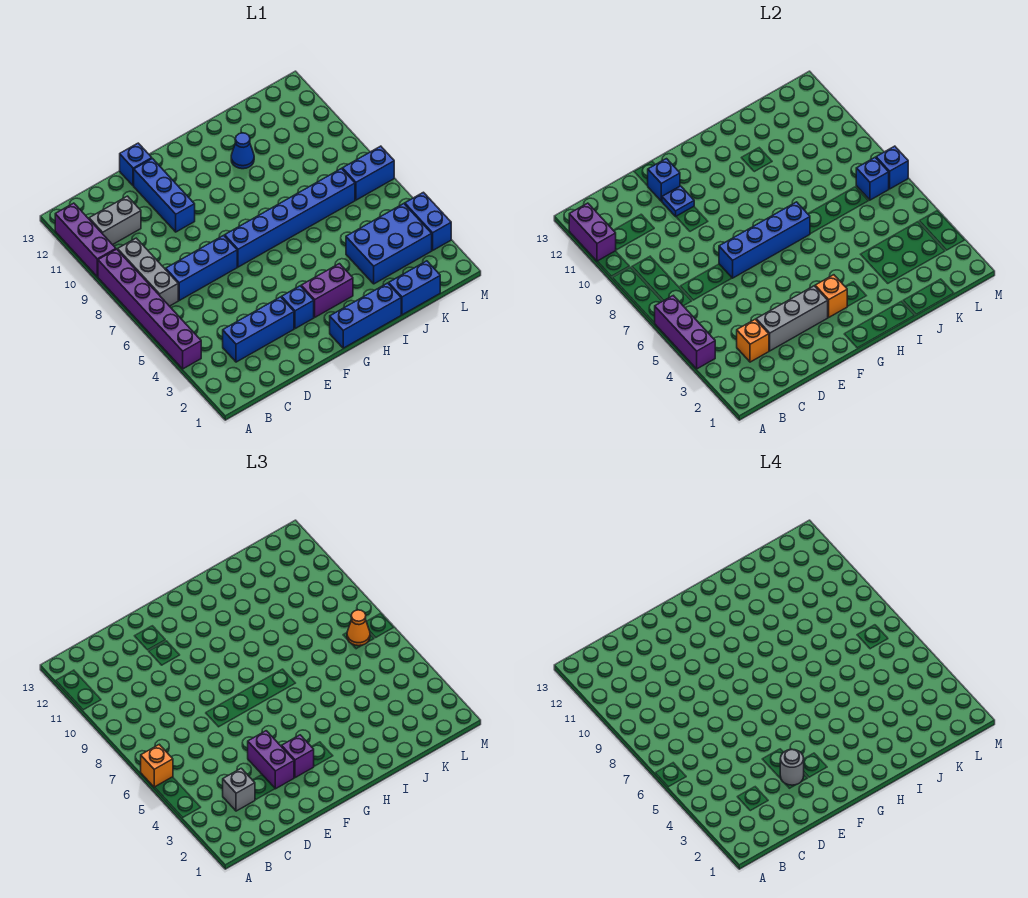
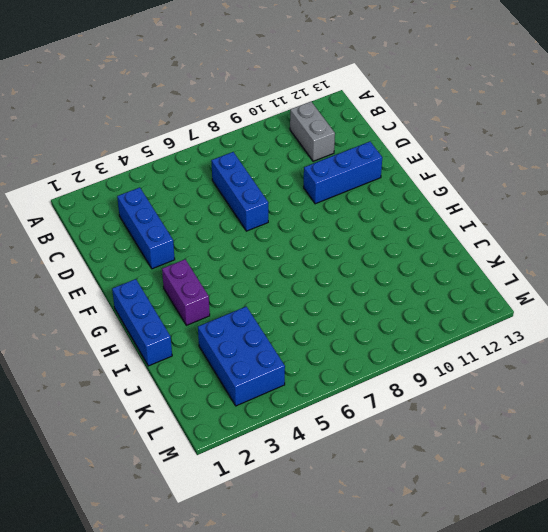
none -> purple brick A4:A9 level 1
none -> purple brick A10:A12 level 1
none -> grey brick B7:B9 level 1
none -> blue brick E13 level 1

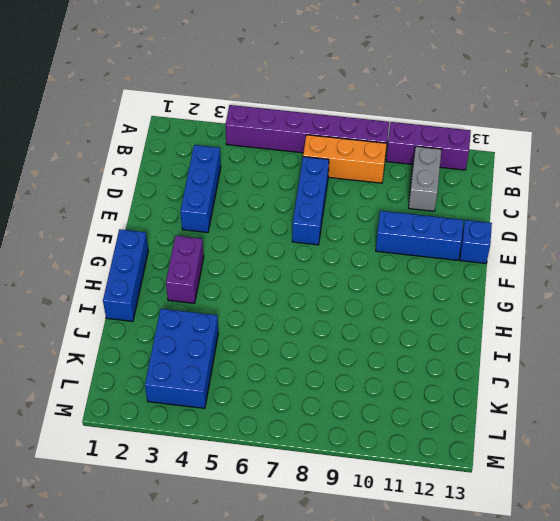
orange brick B7:B9 level 1 -> grey brick B7:B9 level 1
none -> blue brick F3 level 1
none -> blue brick F7:K7 level 1
none -> blue cone I11 level 1
none -> blue brick J1:K1 level 1

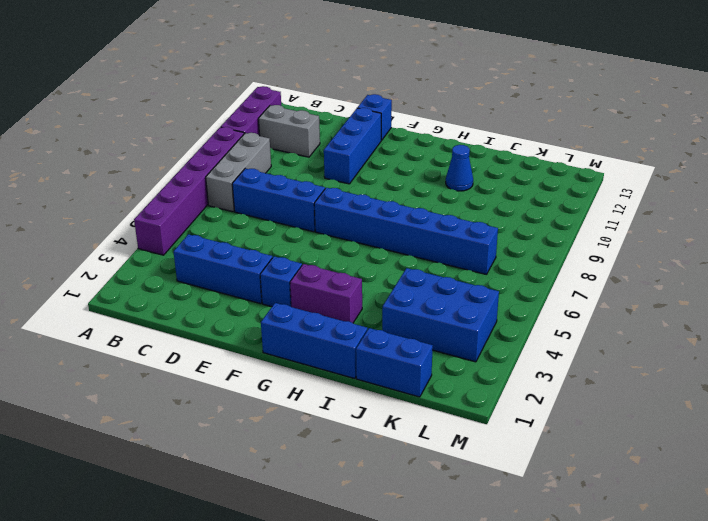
none -> blue brick L7:M7 level 1
none -> blue brick M3:M4 level 1
none -> purple brick A4:A6 level 2
none -> purple brick A11:A12 level 2

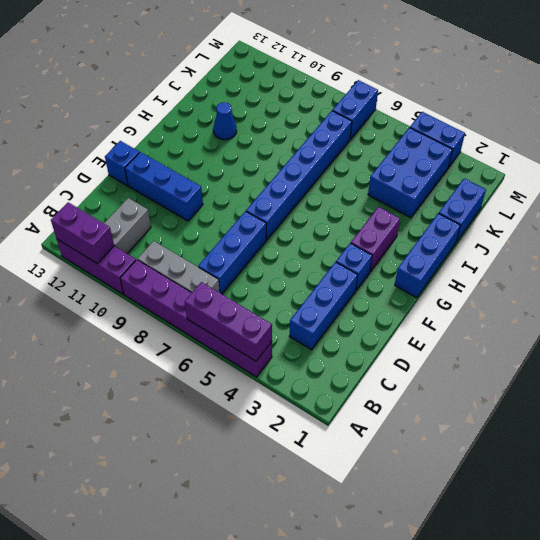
none -> orange brick C3 level 2
none -> grey brick D3:F3 level 2
none -> blue brick E7:H7 level 2
none -> blue plate E11 level 2

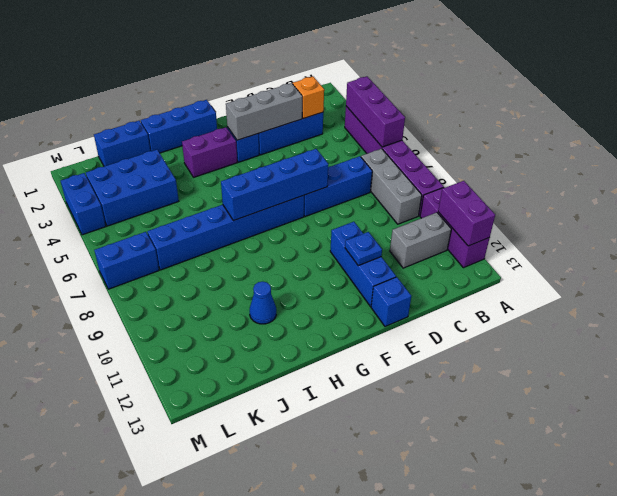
none -> blue brick E12 level 2
none -> orange brick G3 level 2
none -> blue brick L7 level 2
none -> blue brick M7 level 2

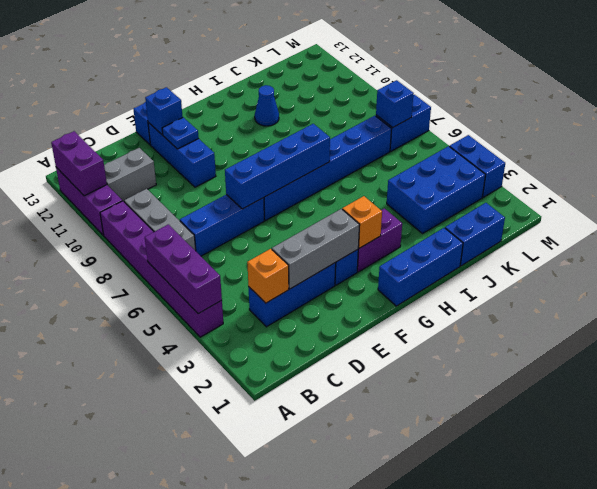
none -> blue brick M7 level 2
none -> orange brick A6 level 3
none -> grey brick C3 level 3
none -> purple brick E3:E4 level 3

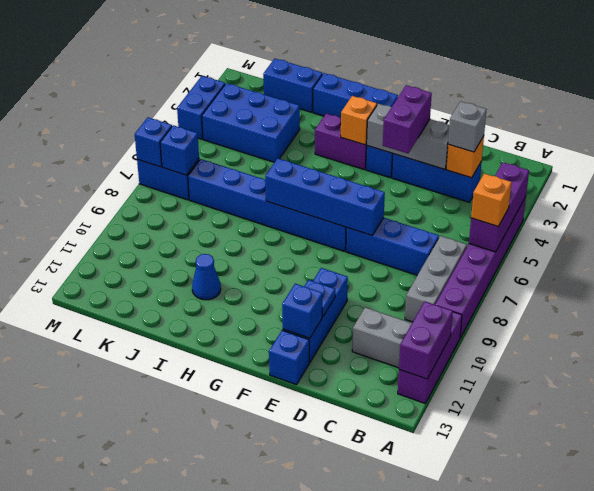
none -> purple brick F3 level 3
none -> orange cone L7 level 3
none -> grey round brick E3 level 4

